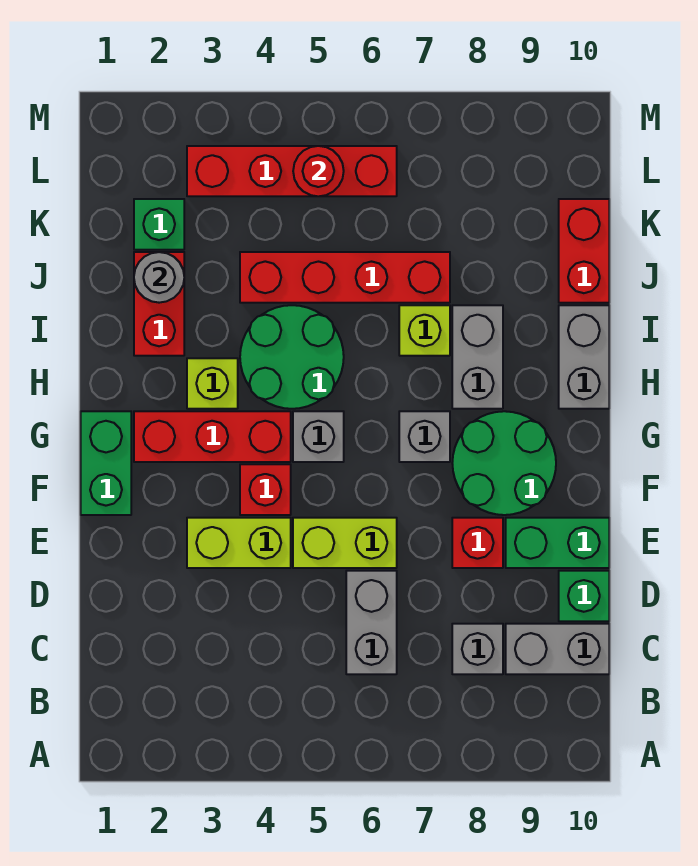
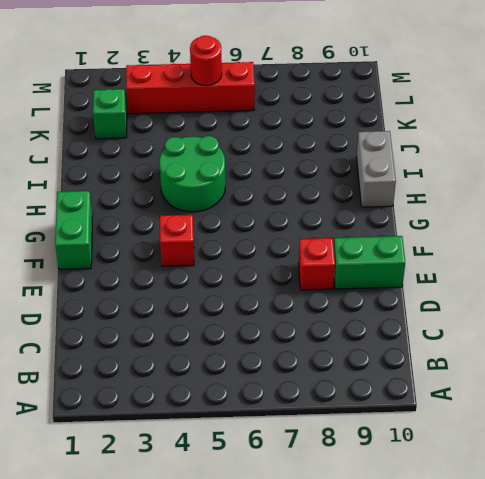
none -> grey brick C6:D6 level 1
none -> grey brick C8 level 1
none -> grey brick C9:C10 level 1

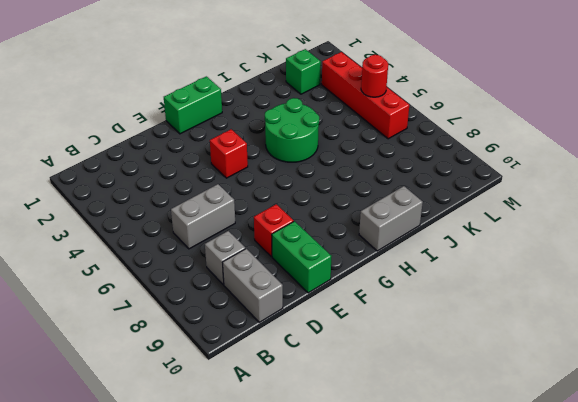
none -> green brick D10 level 1
none -> lime brick E3:E4 level 1
none -> lime brick E5:E6 level 1

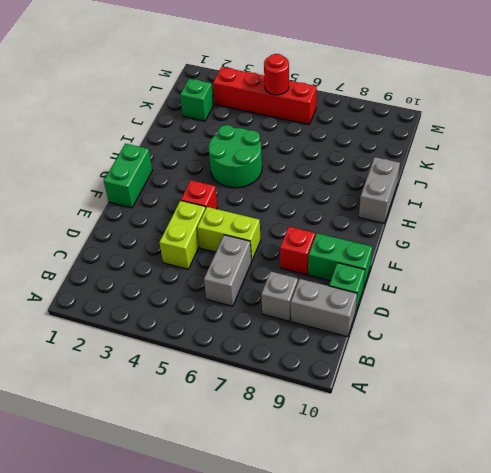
lime brick D4:E4 level 1 -> lime brick E3:E4 level 1
none -> green round brick F8:G9 level 1
none -> red brick G2:G4 level 1
none -> grey brick G5 level 1

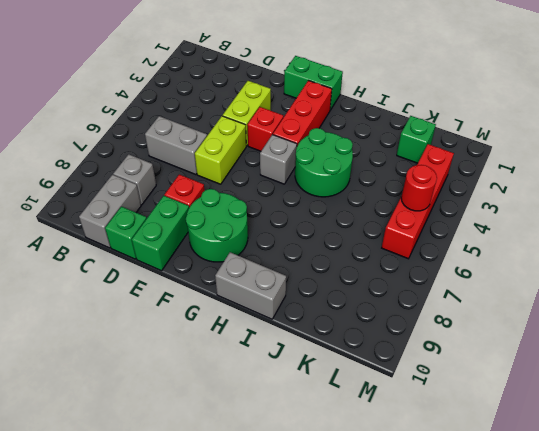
none -> grey brick G7 level 1
none -> lime brick H3 level 1
none -> grey brick H8:I8 level 1

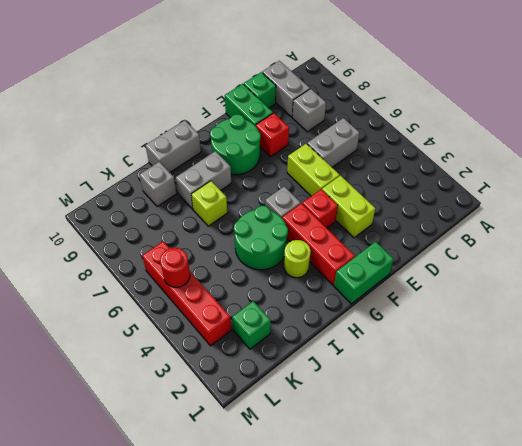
lime round brick H3 level 1 -> lime brick H3 level 1
grey brick J9 level 1 -> grey brick G7 level 1
none -> red brick I2:J2 level 1
none -> red brick J4:J7 level 1
none -> red brick J10:K10 level 1

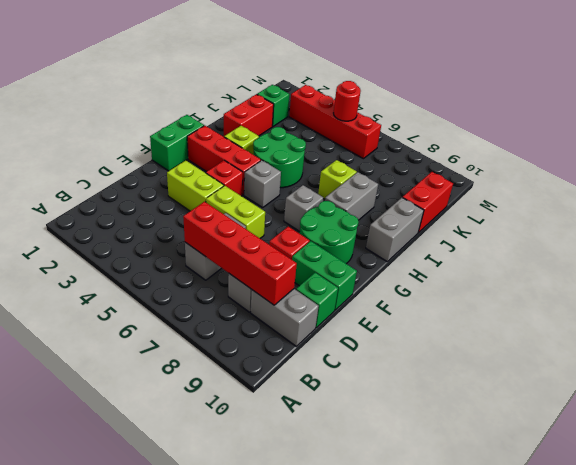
red brick C6:C9 level 2 -> red brick J4:J7 level 1
none -> grey round brick J2 level 2

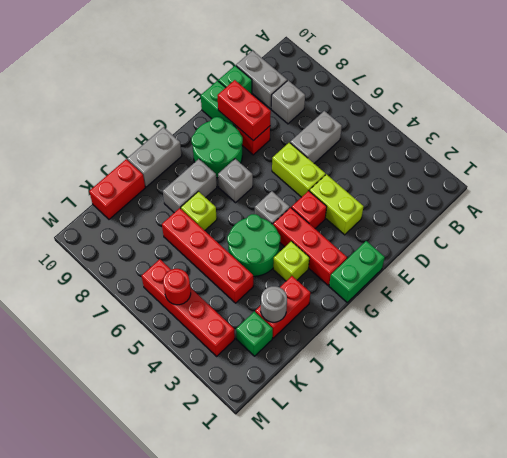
red brick E8:E9 level 2 -> none

